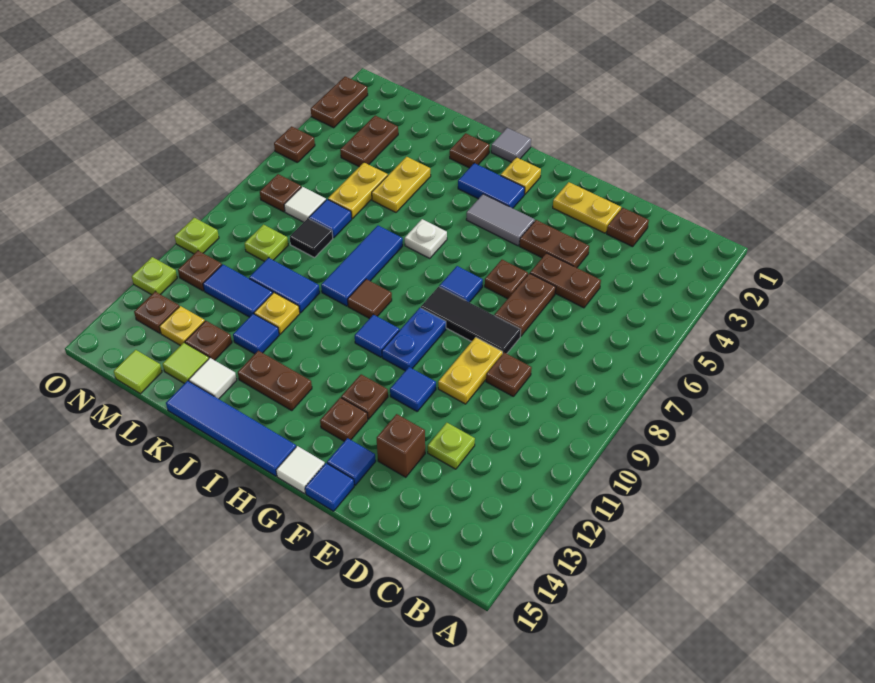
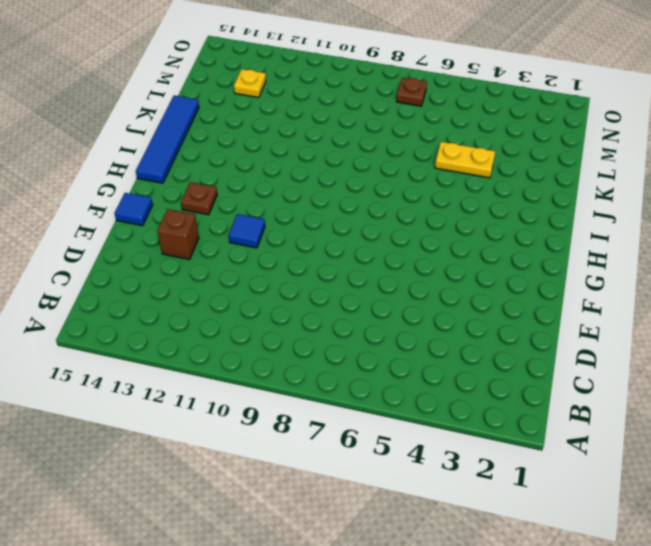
none -> brown plate D2 level 1
none -> brown plate D5:E5 level 1
none -> brown plate D9 level 1
none -> lime plate D12 level 1

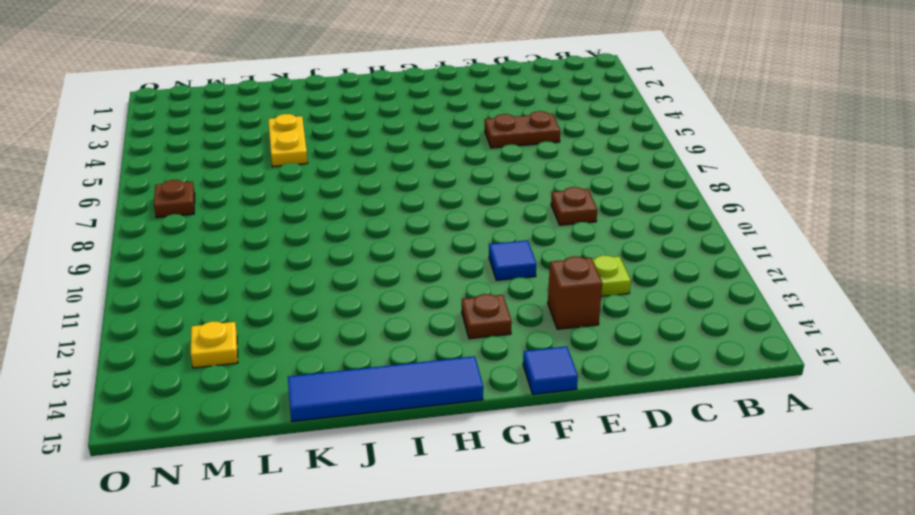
none -> brown plate D2 level 1
none -> yellow plate E2:F2 level 1
none -> brown plate E4:F4 level 1
none -> brown plate E6:E7 level 1

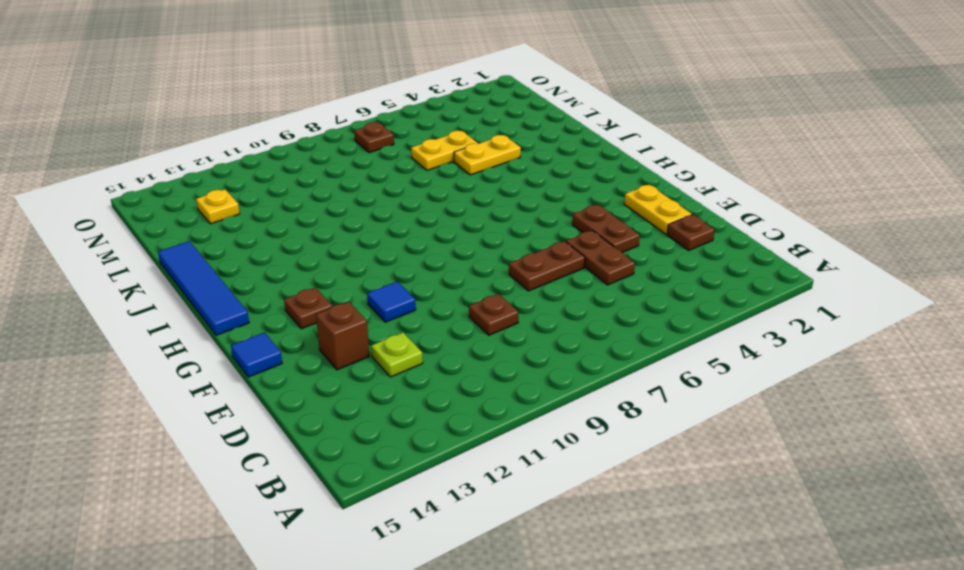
none -> black tile E8:G8 level 1
none -> yellow plate E9:E10 level 1
none -> brown plate F6 level 1
none -> blue tile F14 level 1

